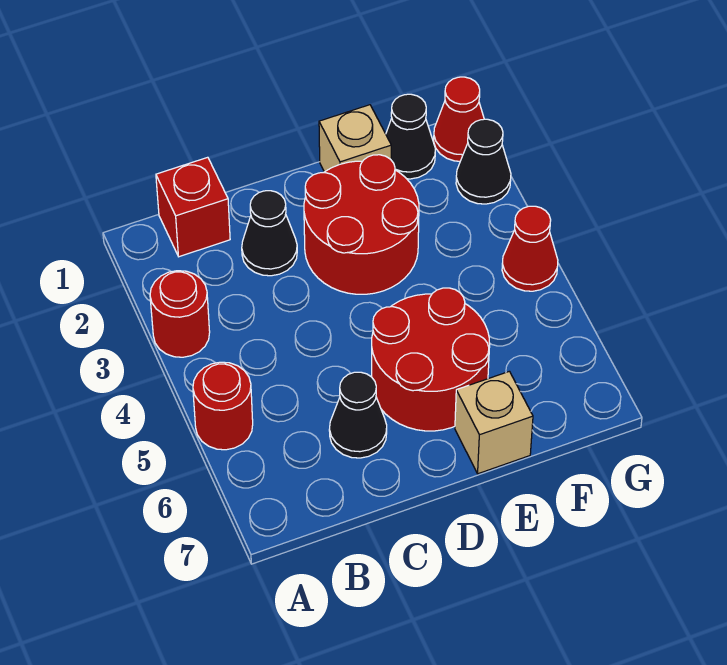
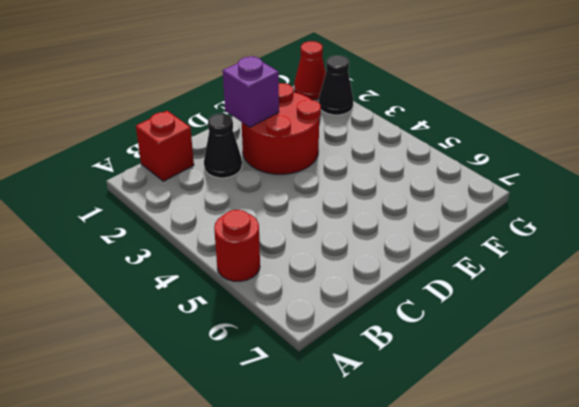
purple brick D2 level 2 -> none
none -> red round brick A3 level 1
none -> black cone C6 level 1
none -> red round brick D5:E6 level 1

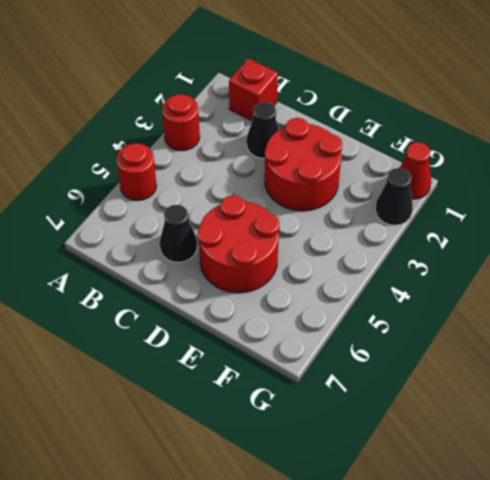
none -> tan brick E1 level 1
none -> tan brick E7 level 1
none -> black cone F1 level 1

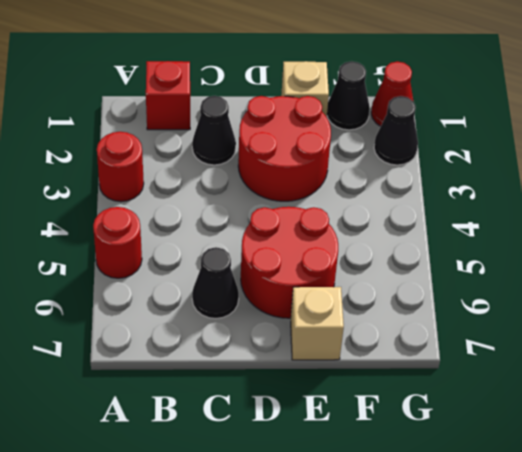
none -> red cone G4 level 1

